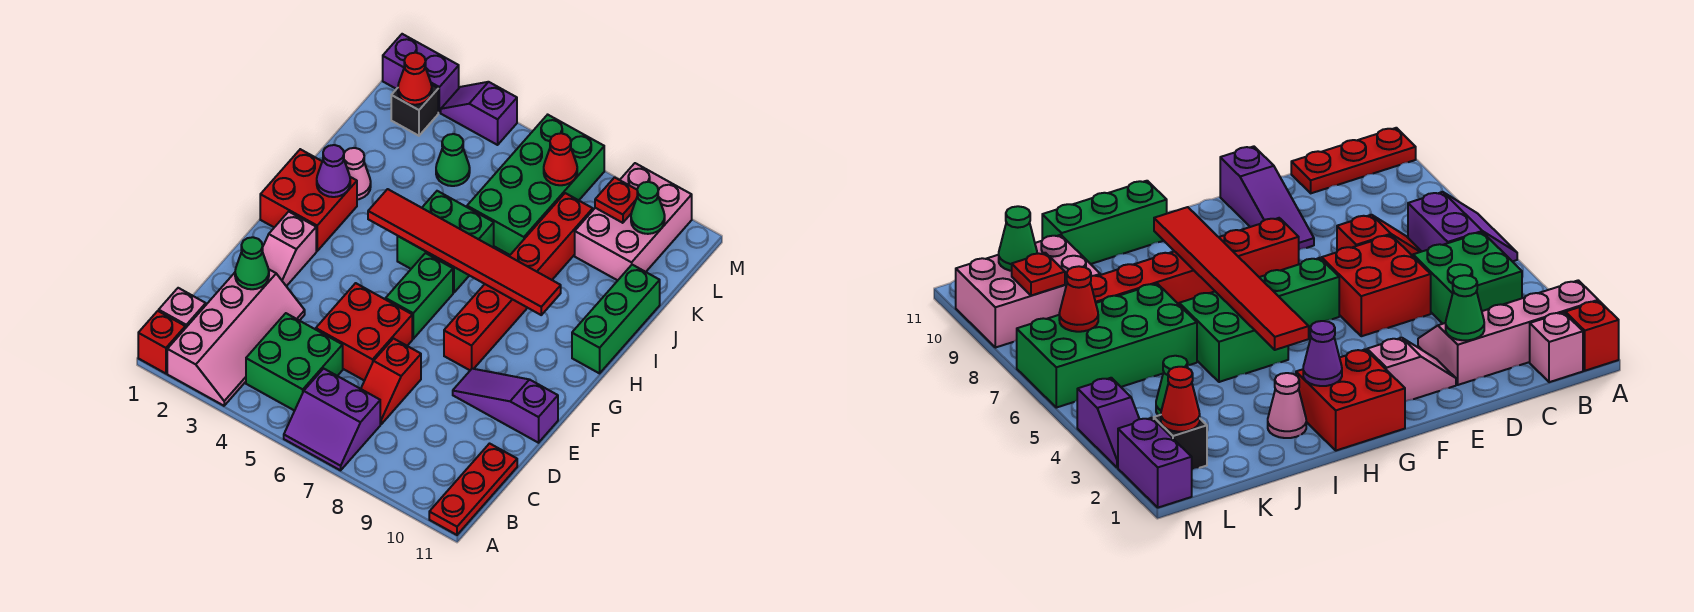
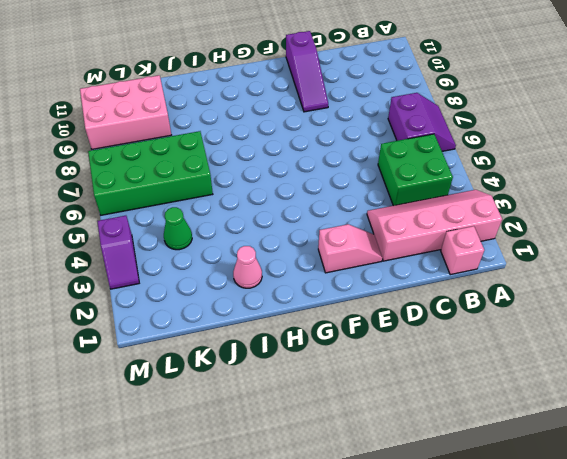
none -> red brick A1 level 1
none -> red plate A11:C11 level 1
none -> red slope C7:D7 level 1 top D

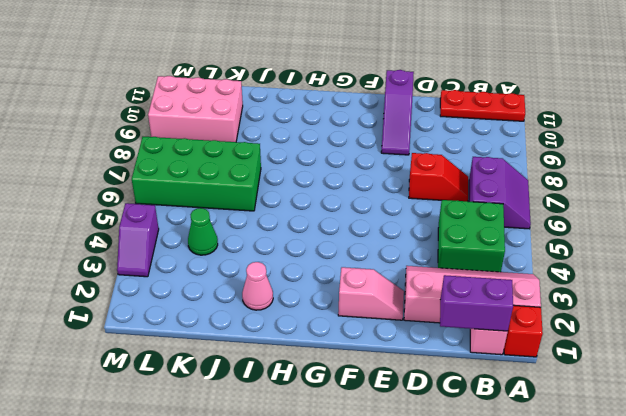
purple brick B1:C1 level 2 -> purple brick M1:M2 level 1
none -> red brick D5:E6 level 1
none -> green brick F6:G6 level 1
none -> red brick F8:K8 level 1

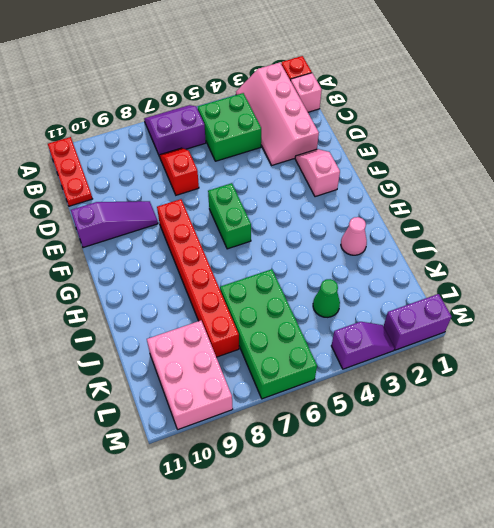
none -> red brick D5:E6 level 1
none -> red brick G1:H2 level 1
none -> green brick H5:I6 level 1

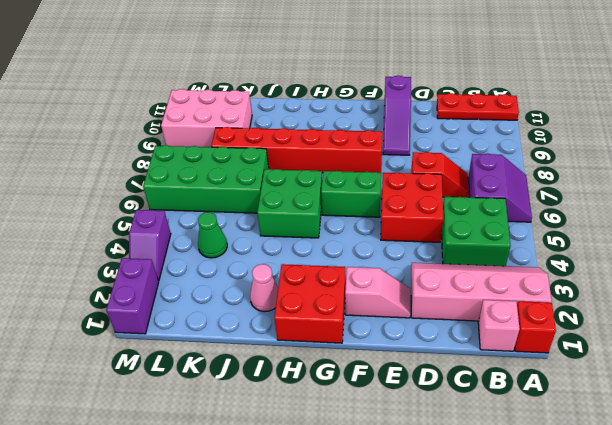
none -> green brick H11:J11 level 1
none -> black brick L2 level 1
none -> green cone D2 level 2

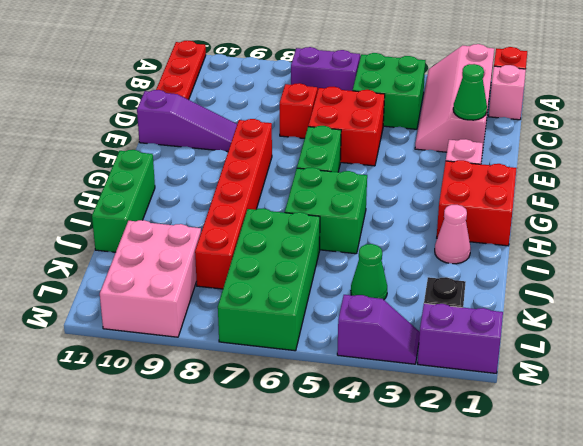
none -> purple cone H2 level 2
none -> red tile H4:H9 level 2
none -> red cone L2 level 2

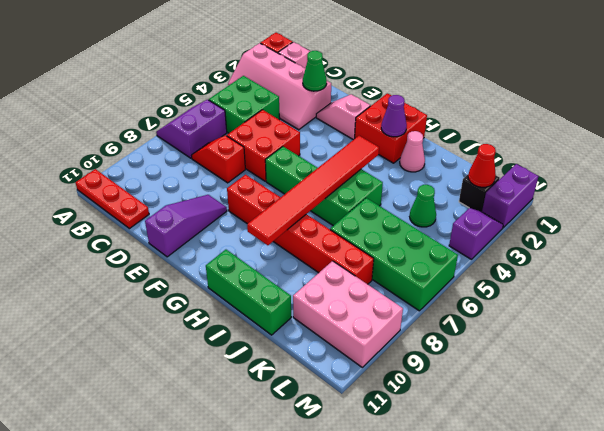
none -> red cone L7 level 2
none -> red plate L9 level 2
none -> green cone L10 level 2

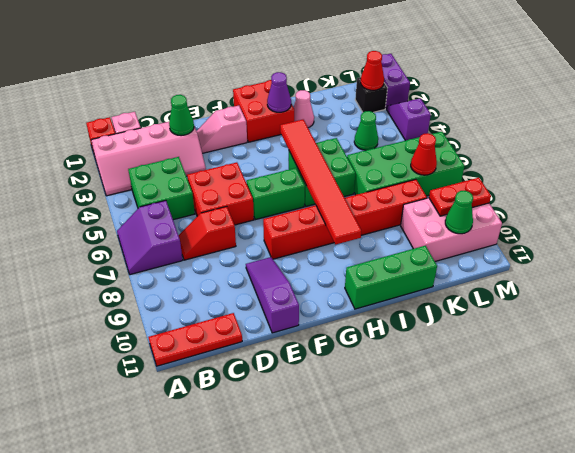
red plate L9:M9 level 2 -> red plate L9 level 2

